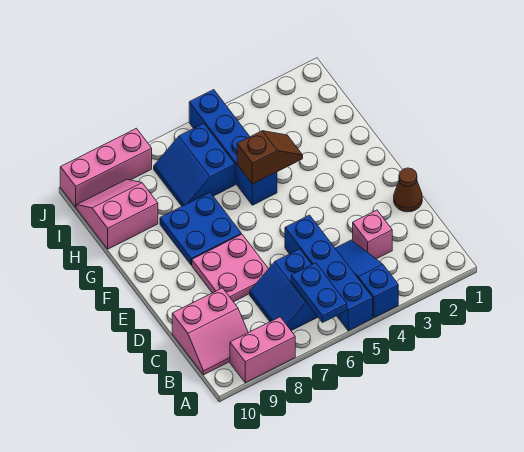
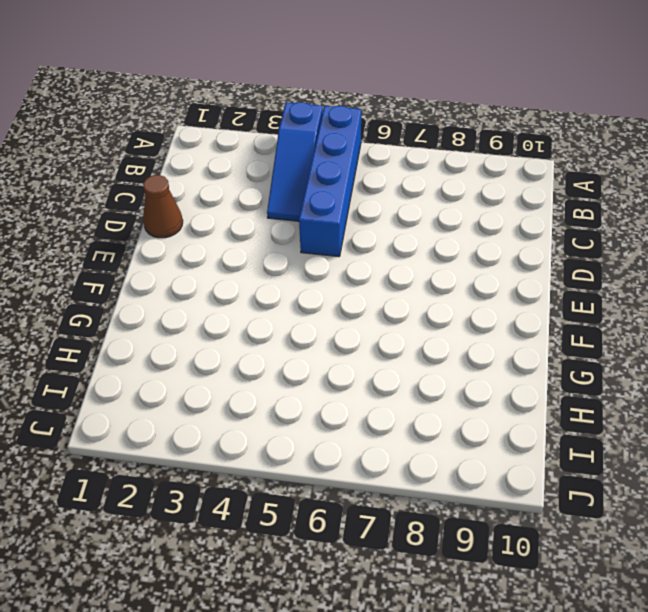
none -> pink brick A8:A9 level 1
none -> blue slope B6:C7 level 1 top 6
none -> pink slope B9:C10 level 1 top C

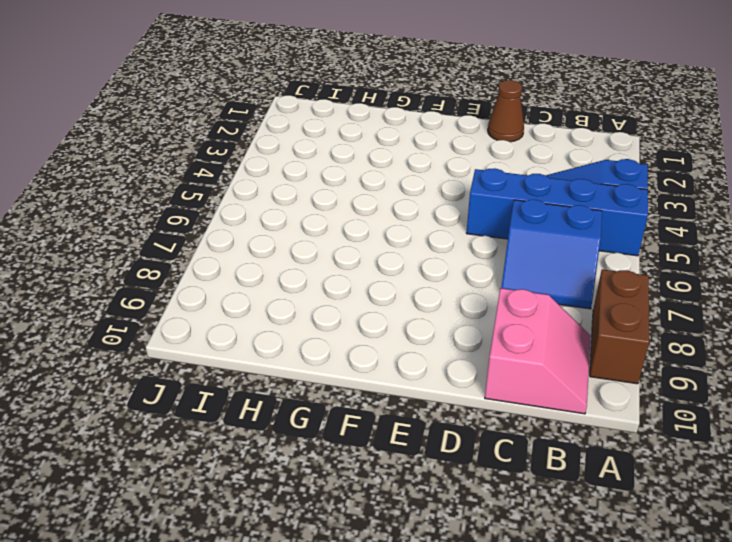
brown brick A8:A9 level 1 -> pink brick A8:A9 level 1
none -> pink brick C3 level 1
none -> pink plate D7:E8 level 1
none -> blue plate F7:G8 level 1

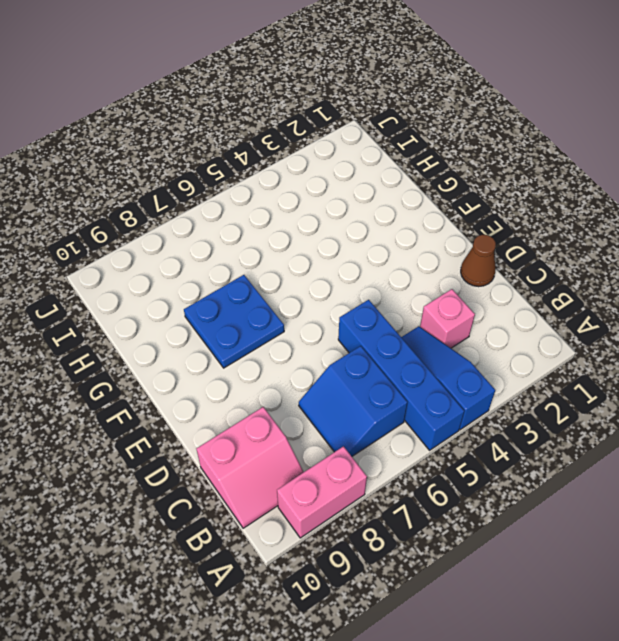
none -> pink plate D7:E8 level 1
none -> blue brick G5:J5 level 1
none -> blue slope H6:I7 level 1 top 6

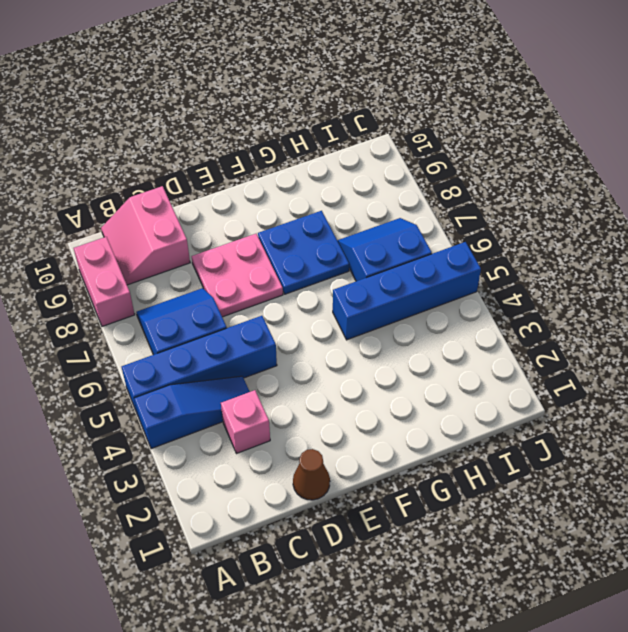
none -> pink slope H9:I10 level 1 top H
none -> pink brick J8:J10 level 1
none -> blue plate A6:B6 level 2

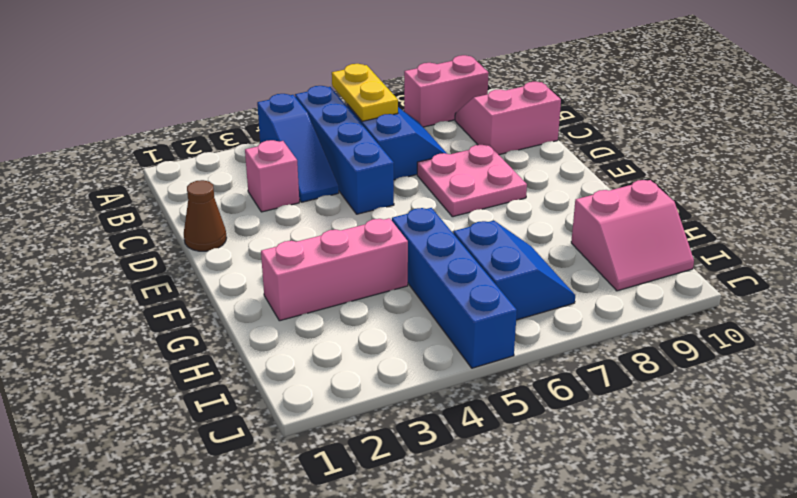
yellow plate A6:B6 level 2 -> blue plate A6:B6 level 2
pink brick G2:G4 level 1 -> pink brick J8:J10 level 1
none -> blue plate F7:G8 level 1
none -> brown slope G4:G5 level 2 top 5

